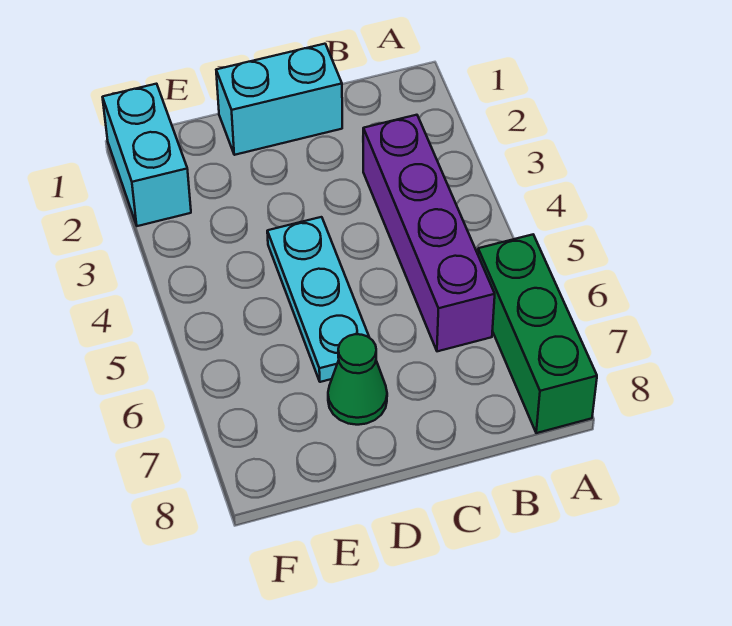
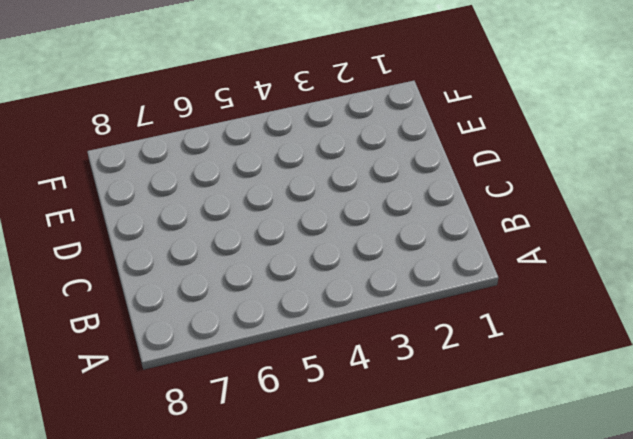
none -> green brick A6:A8 level 1
none -> purple brick B3:B6 level 1

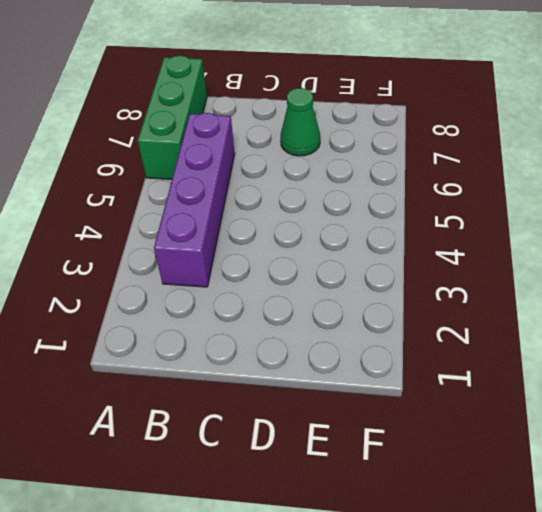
none -> cyan brick C1:D1 level 1
none -> cyan plate D4:D6 level 1

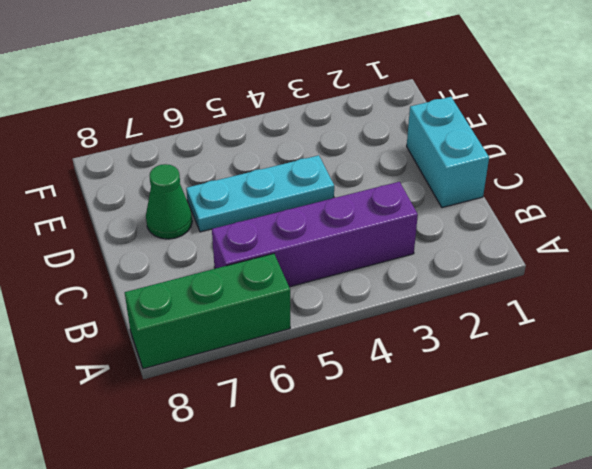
none -> cyan brick F1:F2 level 1

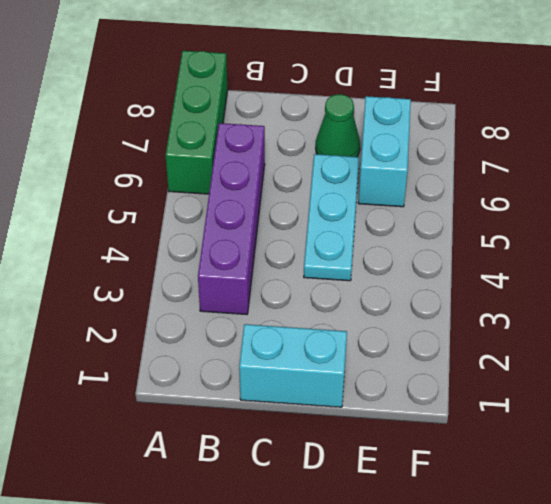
cyan brick E6:E7 level 1 -> cyan brick F1:F2 level 1

